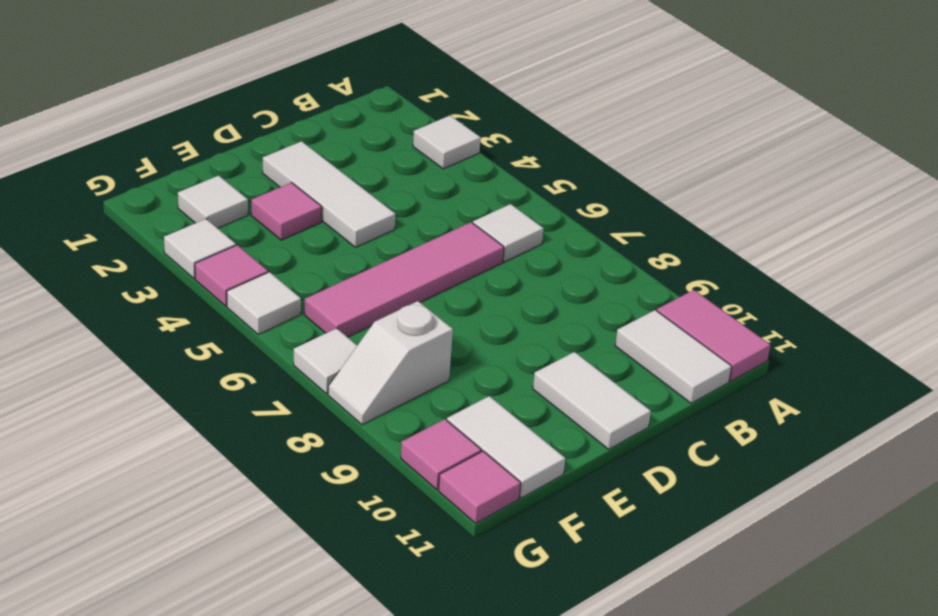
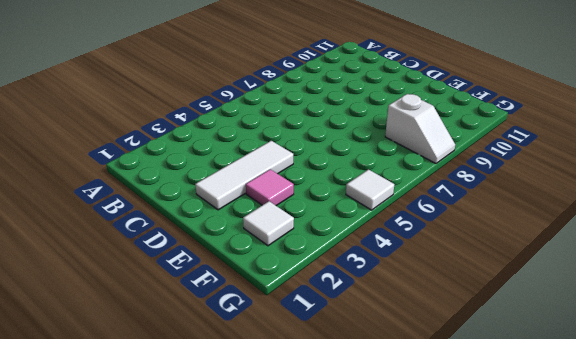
none -> white tile A3 level 1
none -> pink tile A10:A11 level 1
none -> white tile B6 level 1

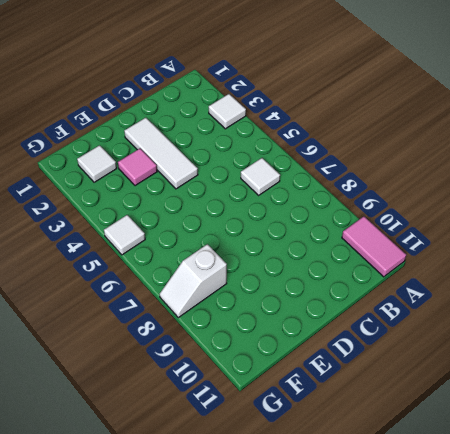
none -> white tile B10:B11 level 1
none -> pink tile C6:F6 level 1
none -> white tile D10:D11 level 1

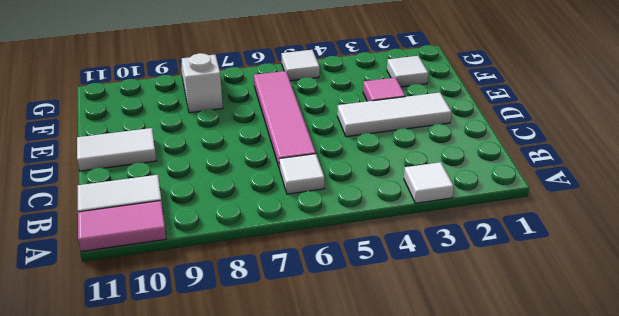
none -> white tile F10:F11 level 1
none -> white tile G3 level 1
none -> pink tile G4 level 1

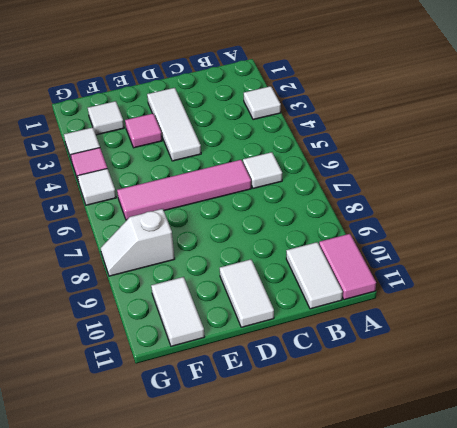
none -> white tile G7 level 1
none -> pink tile G10 level 1
none -> pink tile G11 level 1

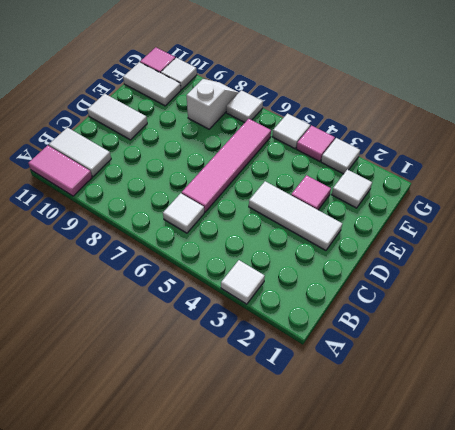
white tile G10 level 1 -> pink tile G10 level 1

